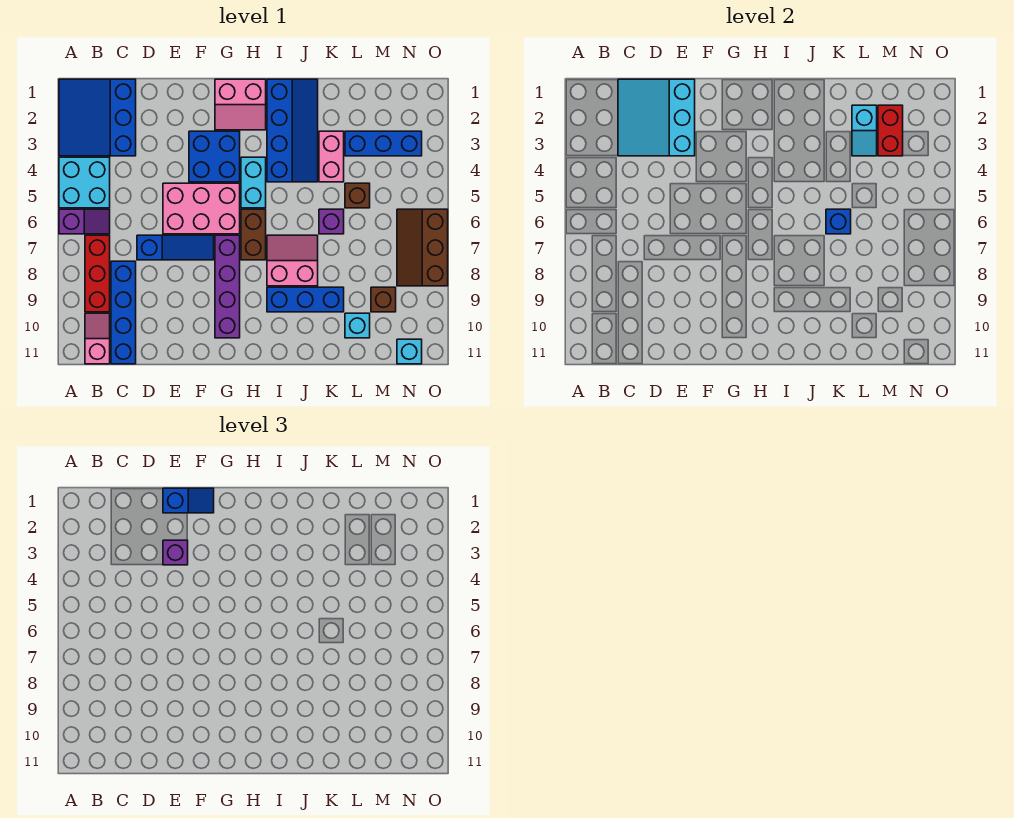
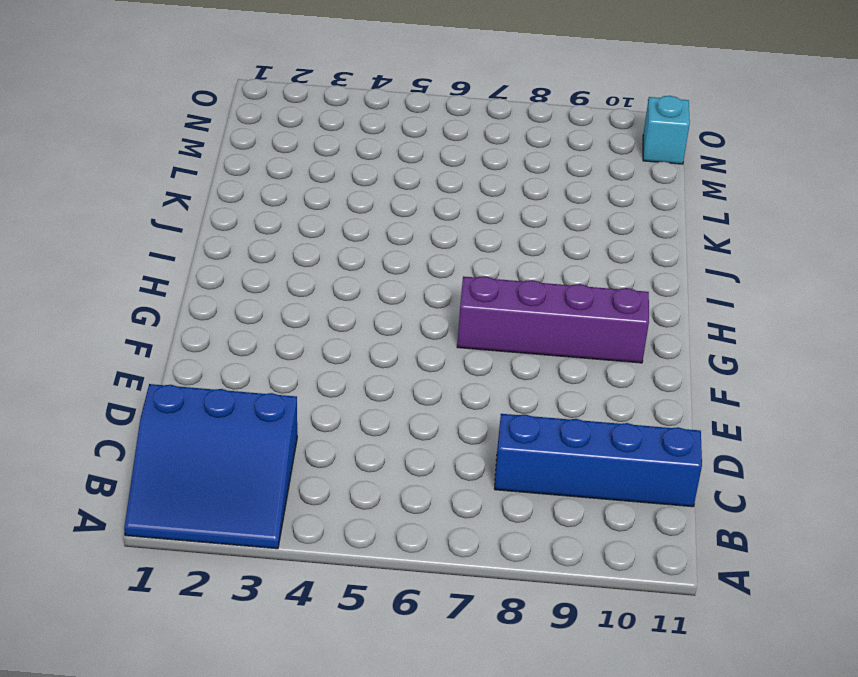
none -> cyan brick A4:B5 level 1
none -> purple slope A6:B6 level 1 top A
none -> red brick B7:B9 level 1
none -> pink slope B10:B11 level 1 top 11

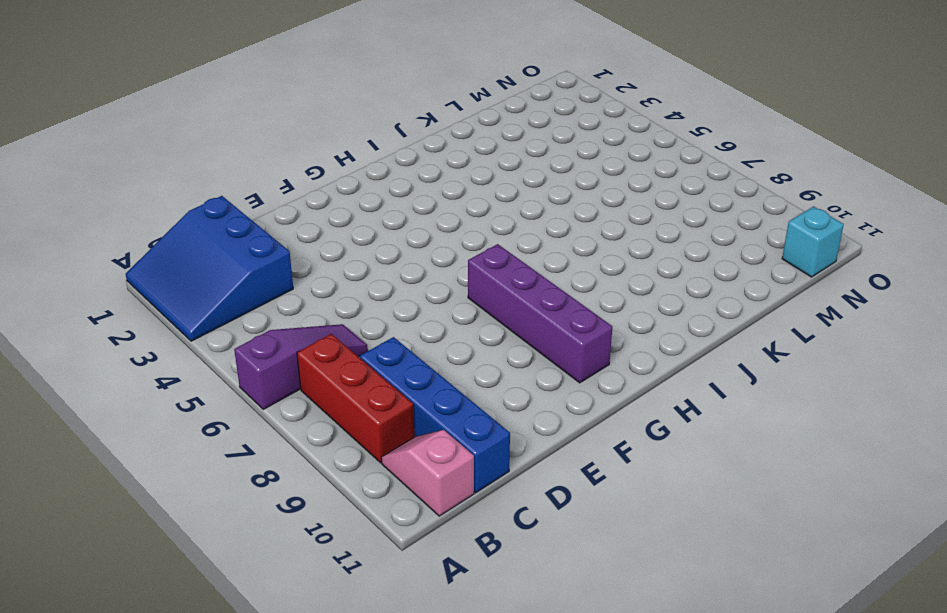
purple slope A6:C6 level 1 top A -> purple slope A6:B6 level 1 top A
none -> cyan brick A4:B5 level 1
none -> blue slope D7:F7 level 1 top D
none -> pink brick E5:G6 level 1
none -> blue brick F3:G4 level 1

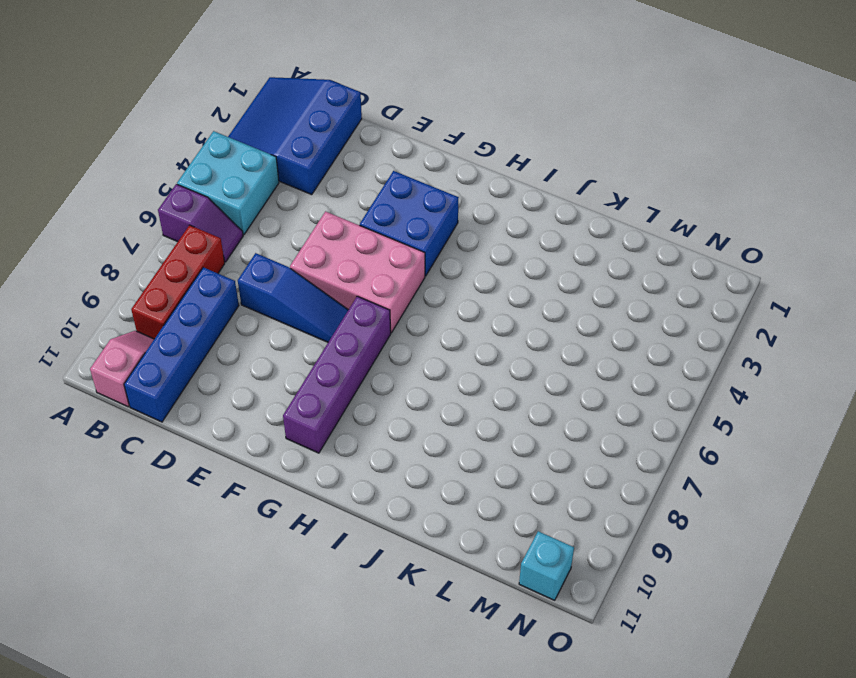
none -> pink slope G1:H2 level 1 top 1
none -> cyan brick H4:H5 level 1
none -> brown brick H6:H7 level 1
none -> blue slope I1:J4 level 1 top I

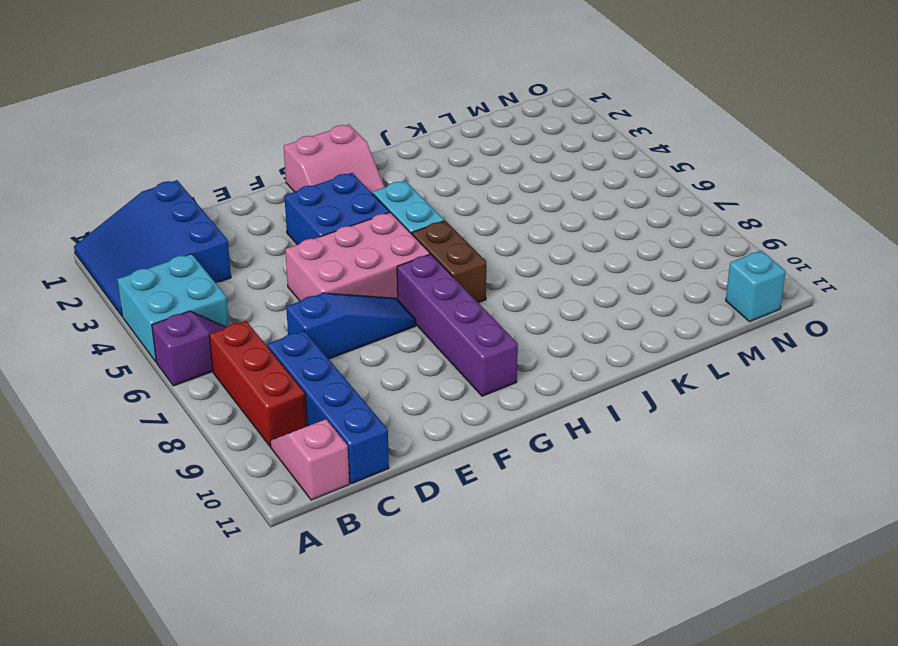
none -> blue slope I1:J4 level 1 top I
none -> pink slope I7:J8 level 1 top 8
none -> blue brick I9:K9 level 1
none -> pink brick K3:K4 level 1

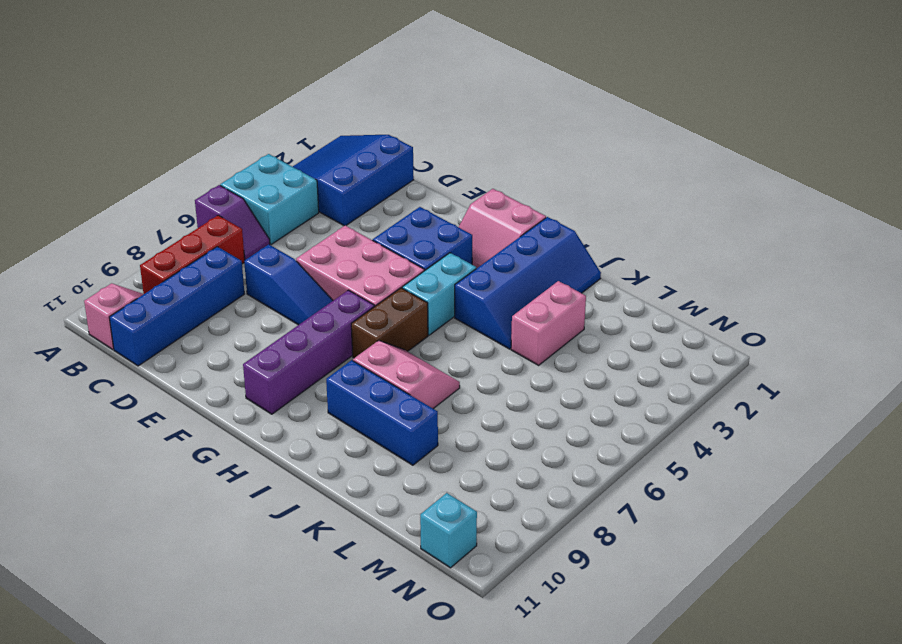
none -> purple brick K6 level 1
none -> blue brick L3:N3 level 1
none -> brown brick L5 level 1
none -> cyan brick L10 level 1

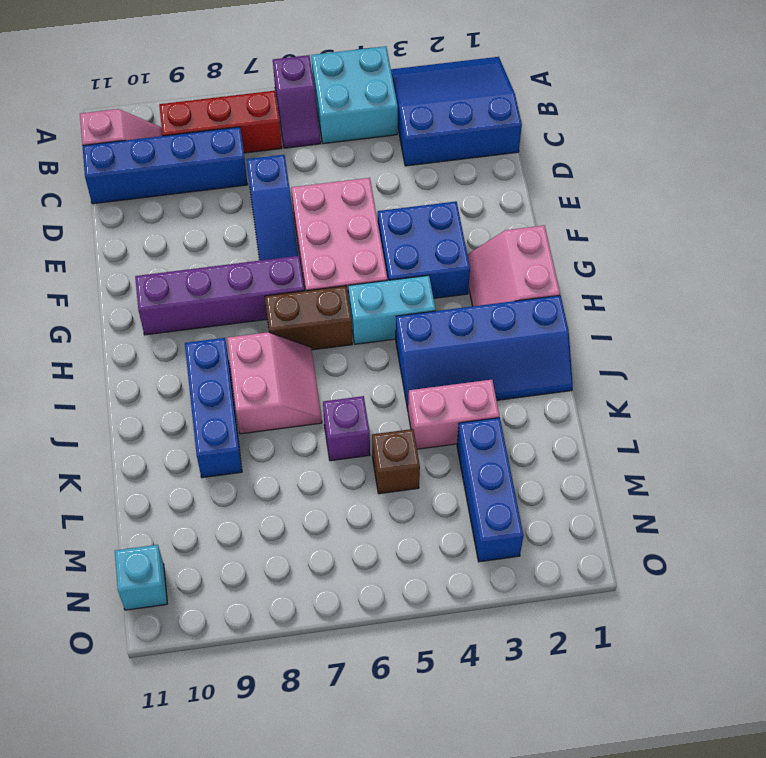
none -> cyan brick L10 level 1
none -> brown brick M9 level 1
none -> brown slope N6:O8 level 1 top O
none -> cyan slope C1:E3 level 2 top E

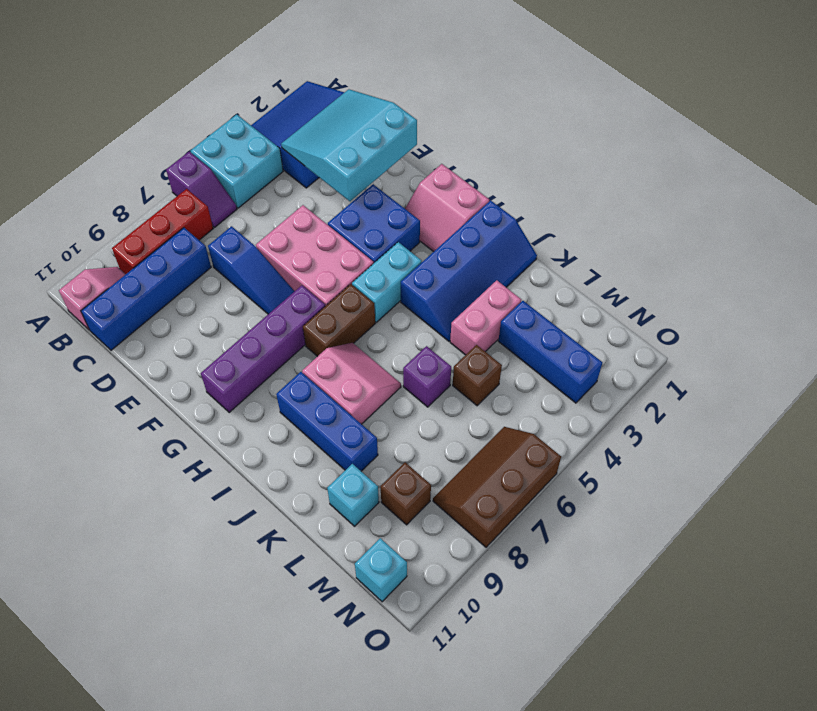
none -> blue brick K6 level 2
none -> cyan slope L2:L3 level 2 top 2
none -> red brick M2:M3 level 2
none -> blue slope E1:F1 level 3 top E

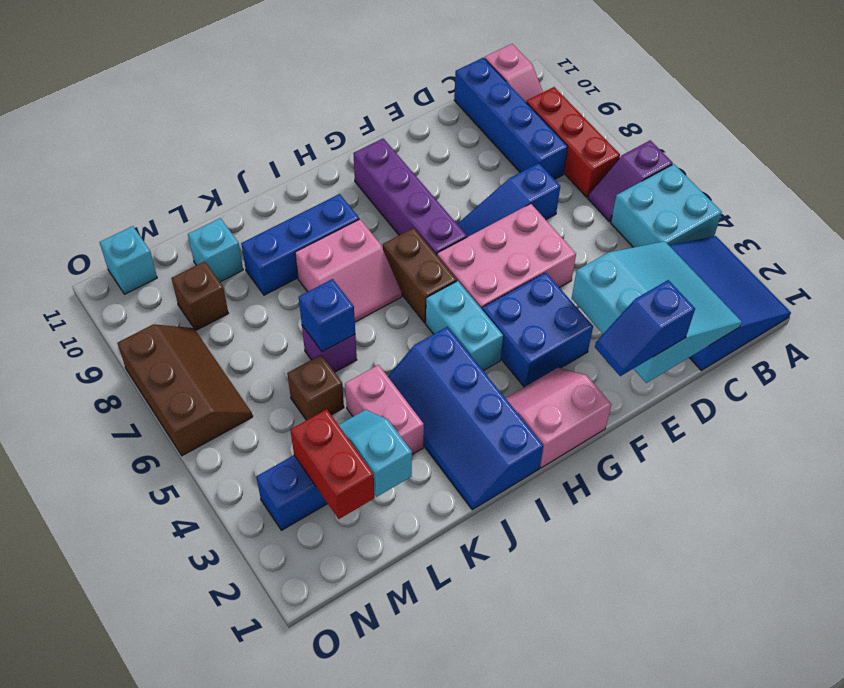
none -> purple brick E3 level 3

